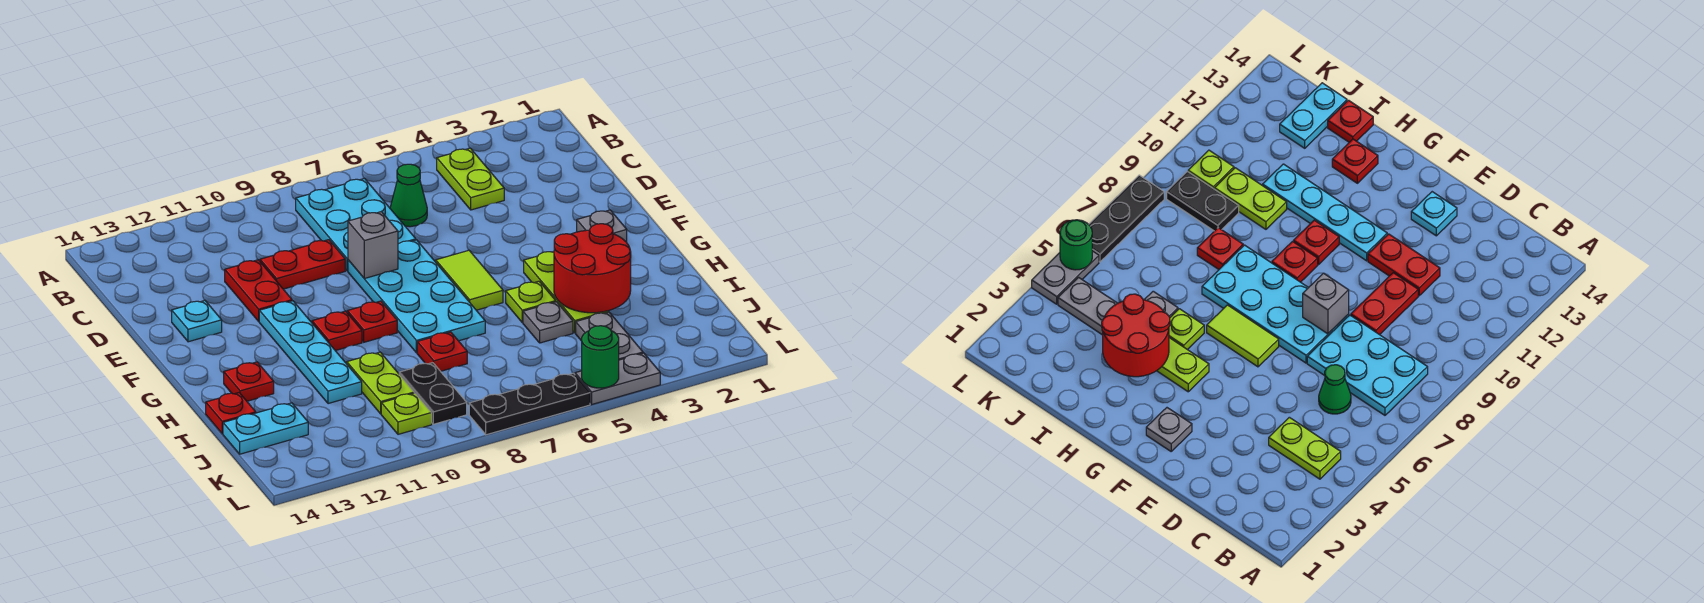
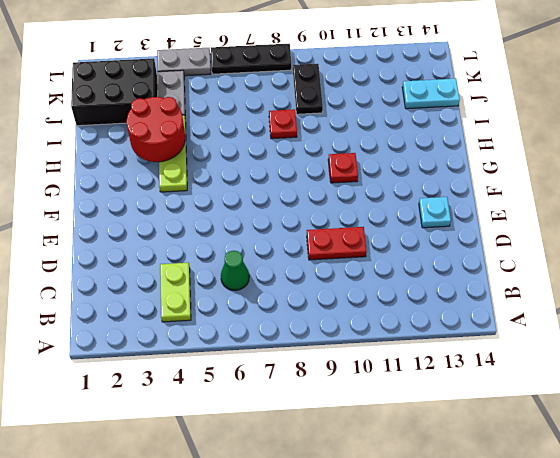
black brick J1:K3 level 1 -> none
none -> cyan plate B7:D8 level 1
none -> red plate D11:E11 level 1
none -> cyan plate E7:H8 level 1

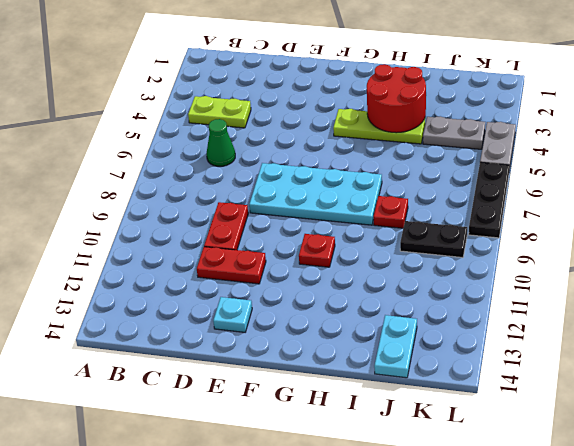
none -> cyan plate B7:D8 level 1
none -> grey plate F2 level 1
none -> lime tile F6:G6 level 1

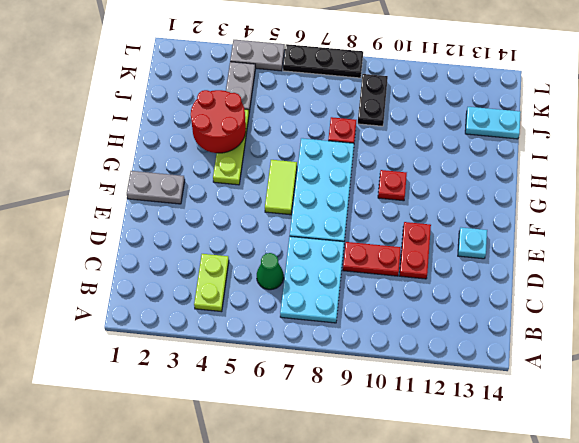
grey plate F1:F2 level 1 -> grey plate F2 level 1
none -> cyan plate F11:I11 level 1
none -> red plate G9 level 1
none -> lime plate H5 level 1

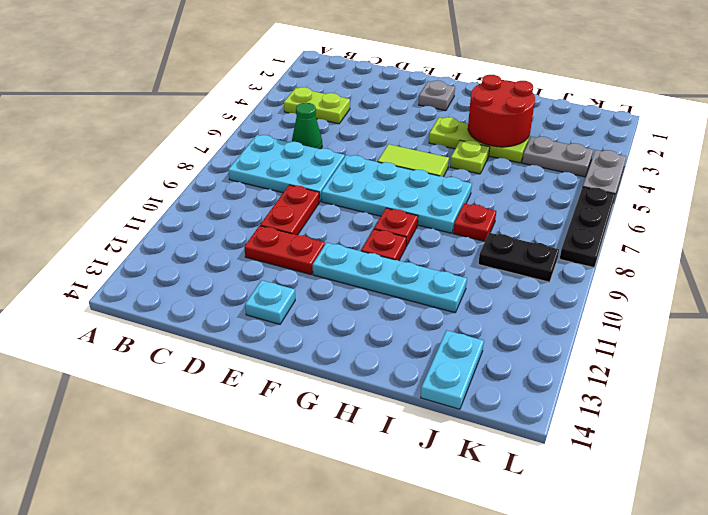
none -> red plate H13 level 1
none -> grey plate I5 level 1
none -> lime plate I10:J10 level 1

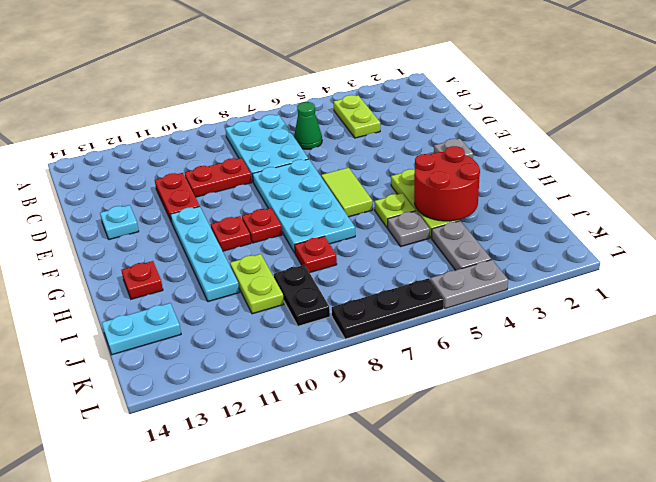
none -> red plate I14 level 1
none -> lime plate K10 level 1
none -> grey brick E8 level 2

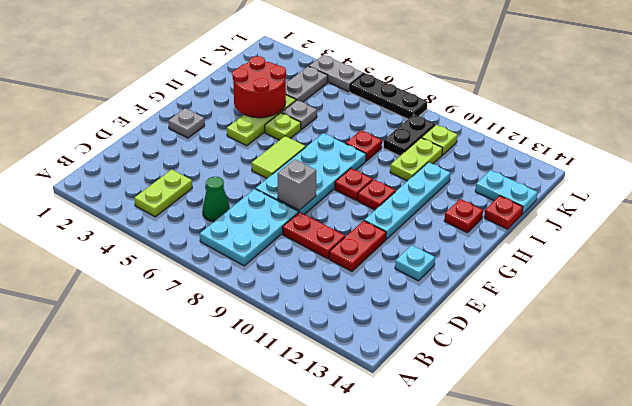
none -> green round brick L5 level 2

